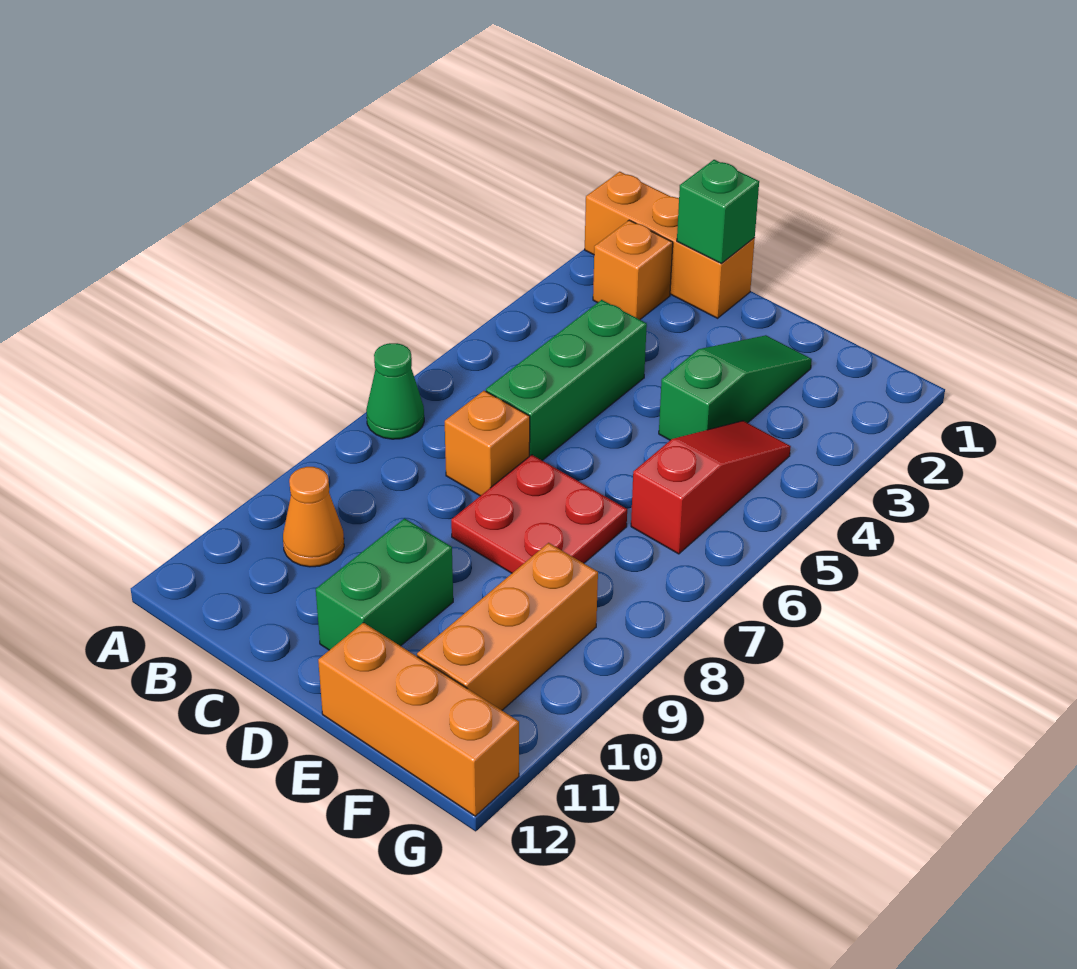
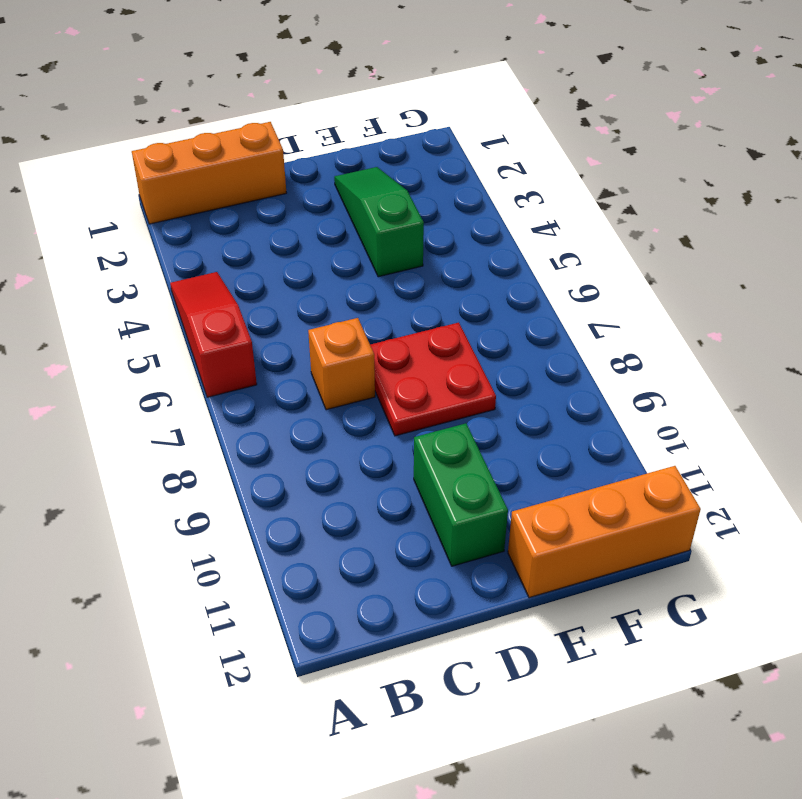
red slope A4:A6 level 1 top 6 -> red slope F4:F6 level 1 top 6
none -> green cone A7 level 1
none -> orange brick B2 level 1
none -> orange cone B10 level 1

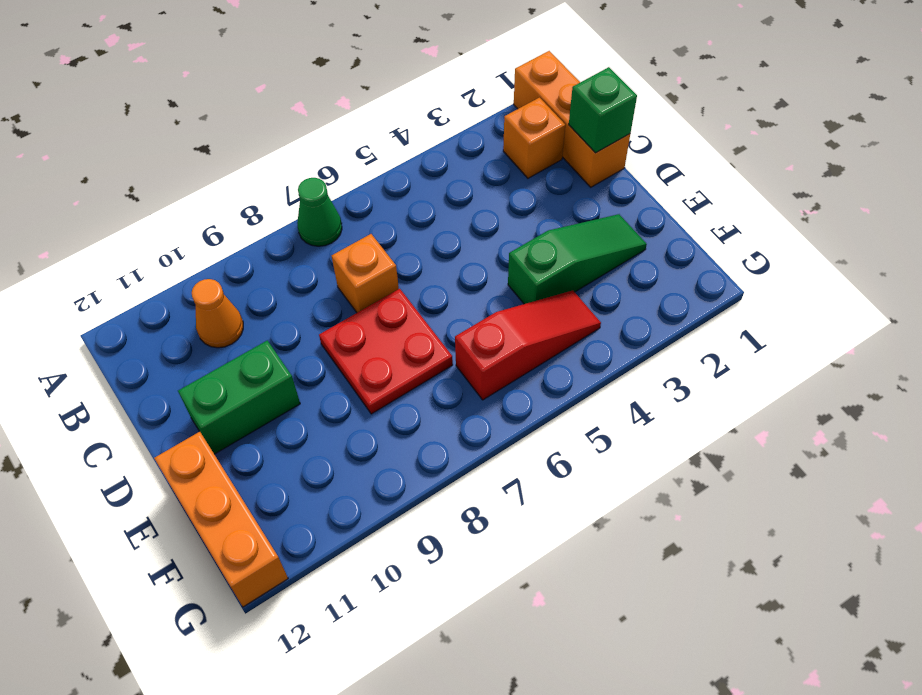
none -> green brick C4:C6 level 1
none -> orange brick F9:F11 level 1

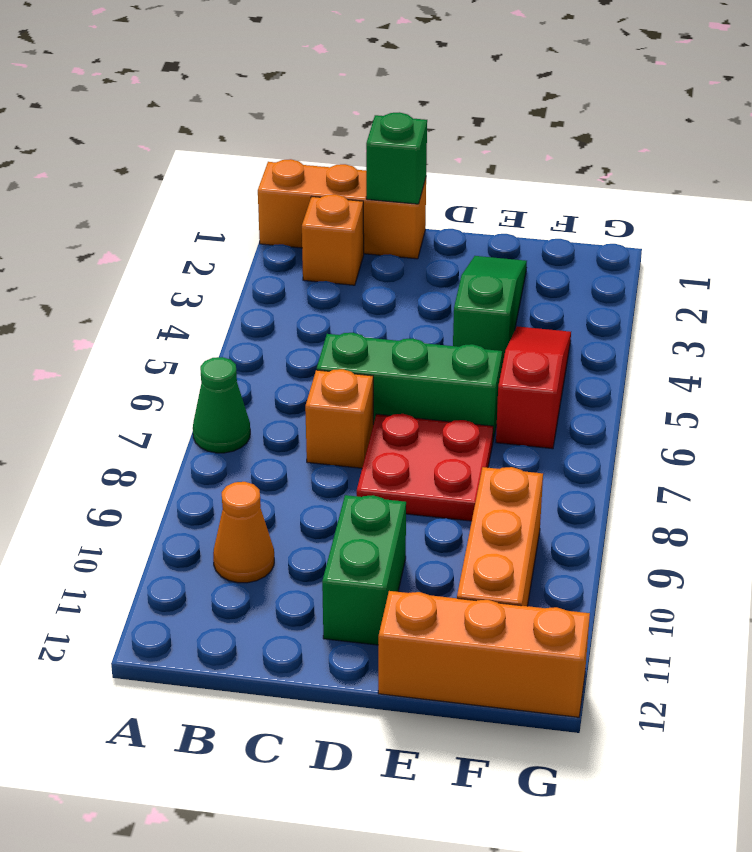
green brick C6:E6 level 1 -> green brick C4:C6 level 1

